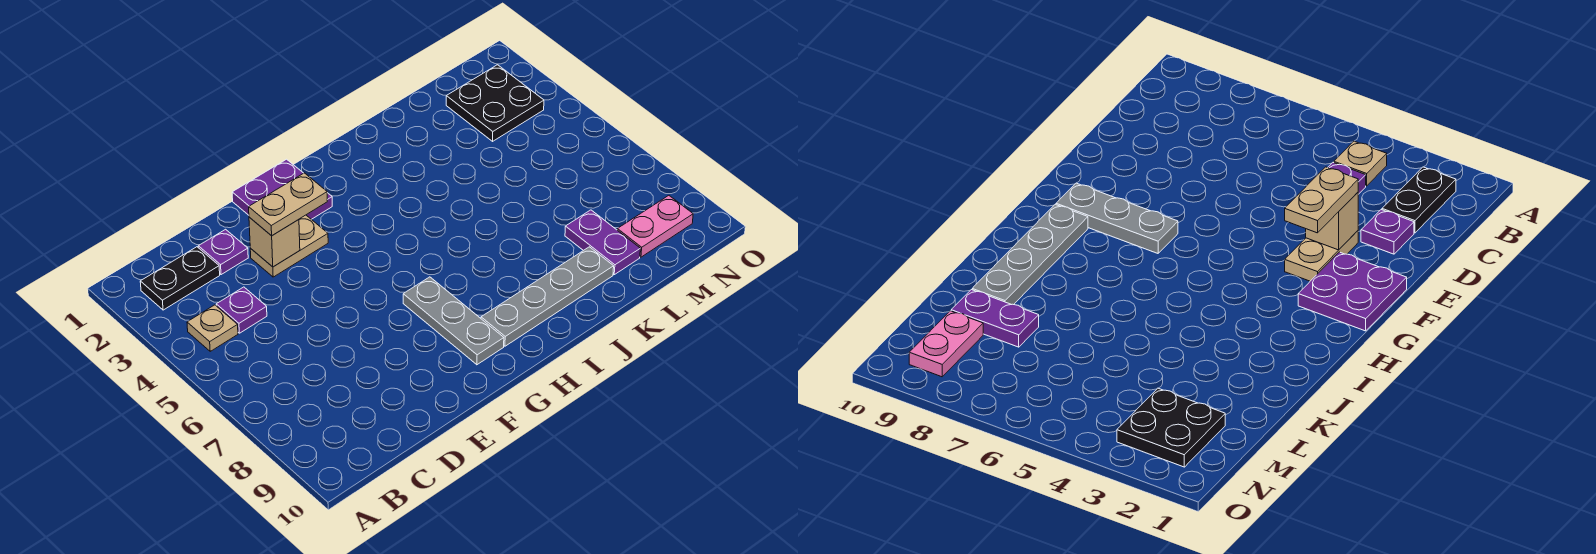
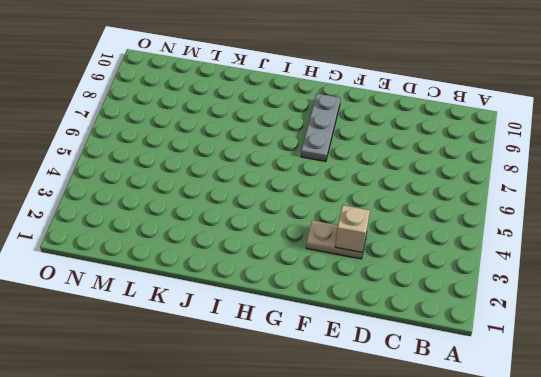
none -> black plate B2:C2 level 1
none -> tan plate B4 level 1
none -> purple plate C4 level 1

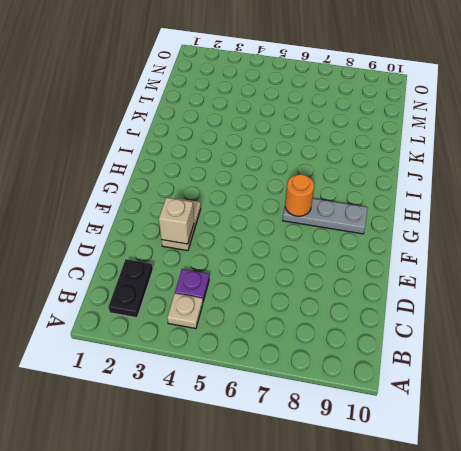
orange round brick G7 level 2 -> none
none -> purple plate D2 level 1
none -> purple plate F1:G2 level 1
none -> grey plate H9:K9 level 1

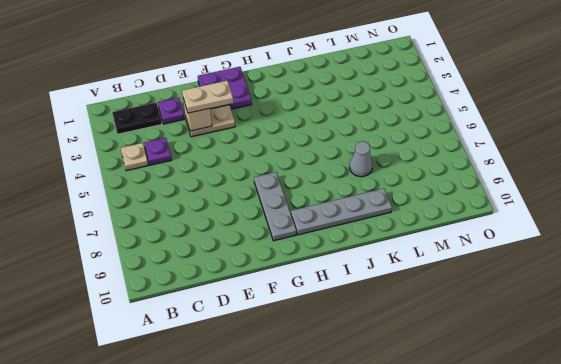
grey cone K7 level 1 -> none
none -> purple plate L8:L9 level 1
none -> black plate M2:N3 level 1
none -> pink plate M9:N9 level 1

